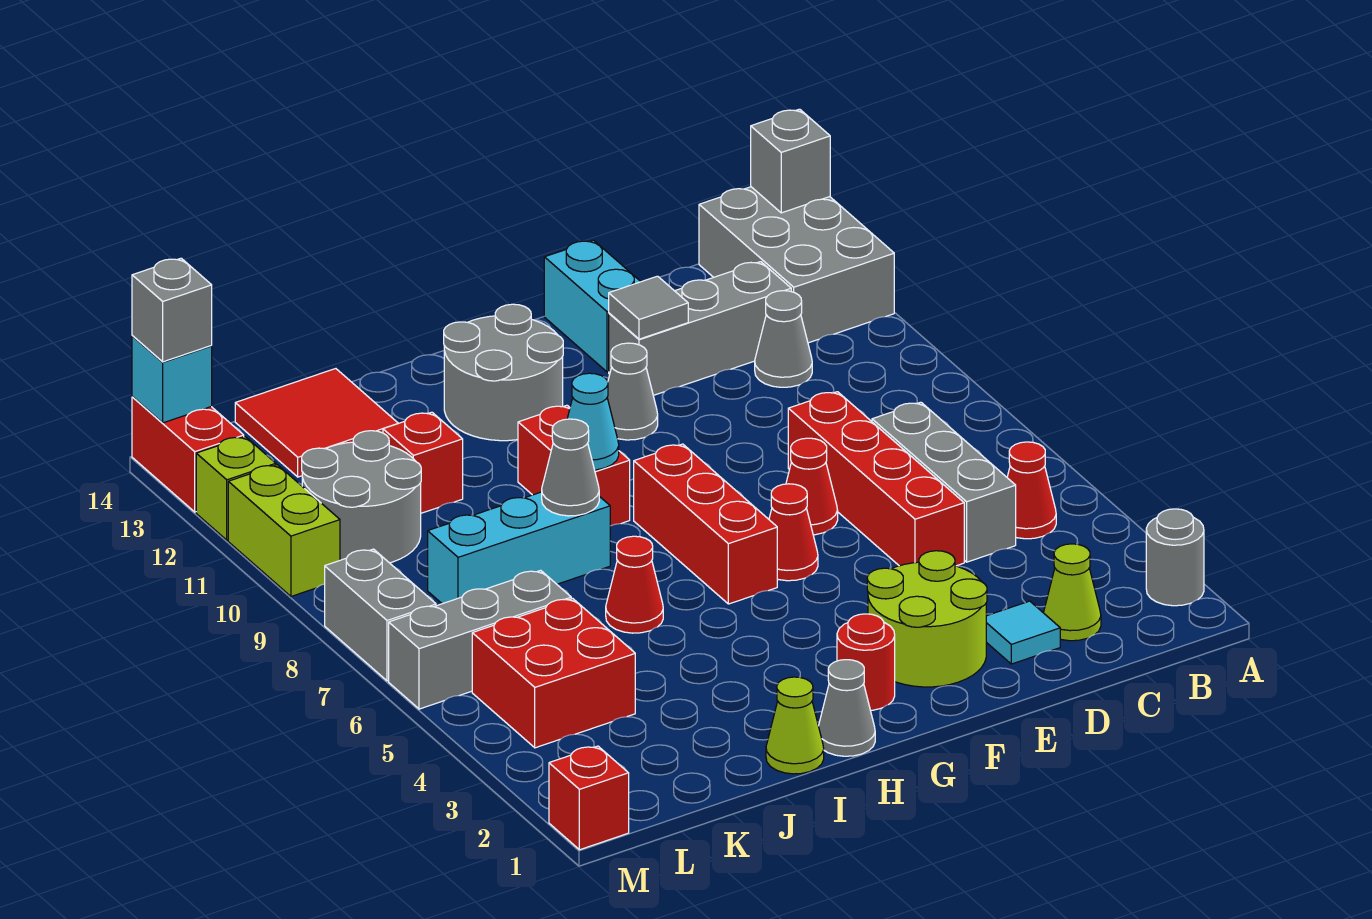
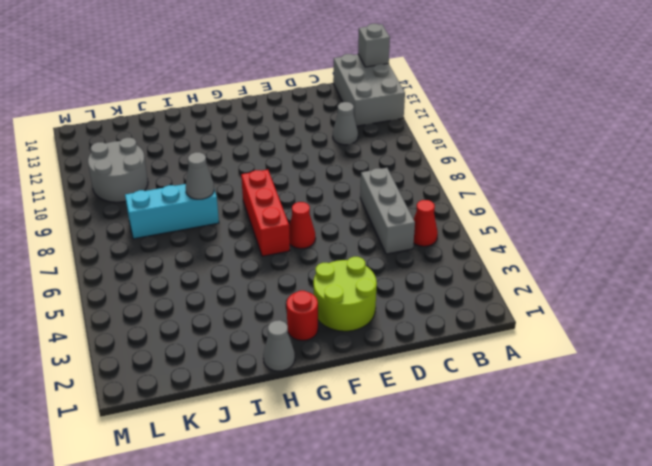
none -> grey round brick A2 level 1
none -> lime cone C2 level 1
none -> grey brick C12:E12 level 1
none -> cyan tile D2 level 1

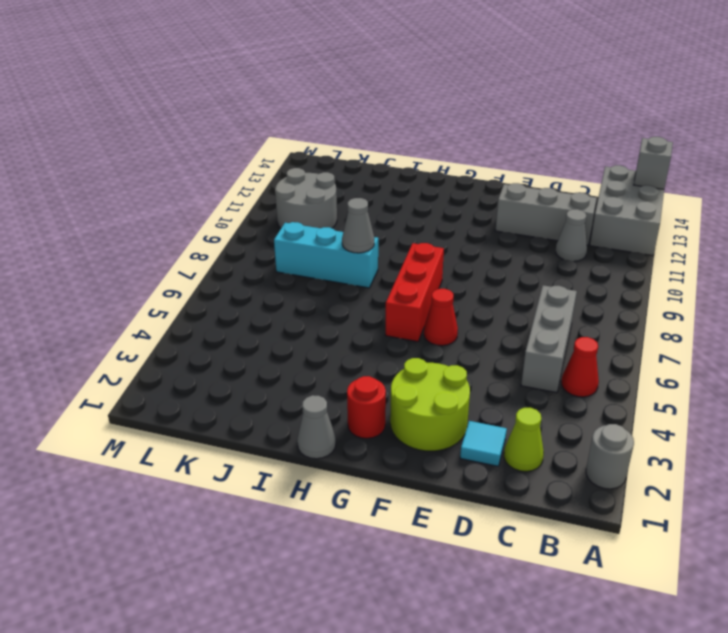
none -> red brick D5:D8 level 1
none -> red cone E7 level 1
none -> cyan brick E13:E14 level 1
none -> grey cone F11 level 1

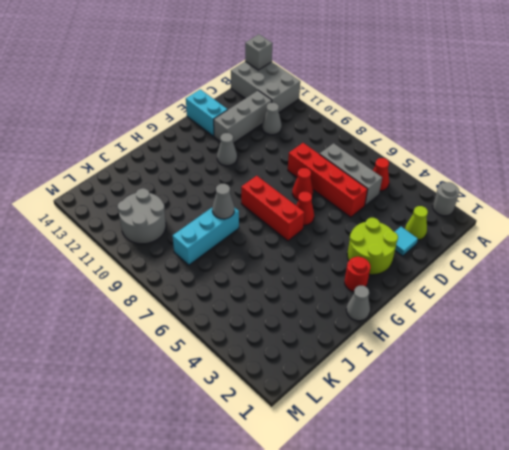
none -> grey round brick G12:H13 level 1
none -> red brick H9:H10 level 1
none -> lime cone I1 level 1
none -> red cone I6 level 1

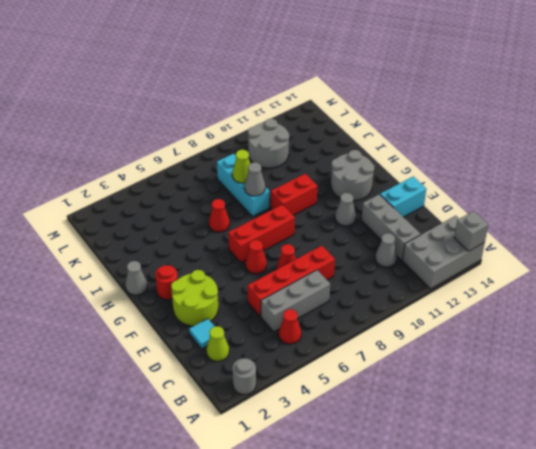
lime cone J8 level 2 -> lime cone I1 level 1
none -> red brick J11 level 1
none -> red tile J13:K14 level 1
none -> red brick K4:L5 level 1
none -> grey brick K6:M6 level 1

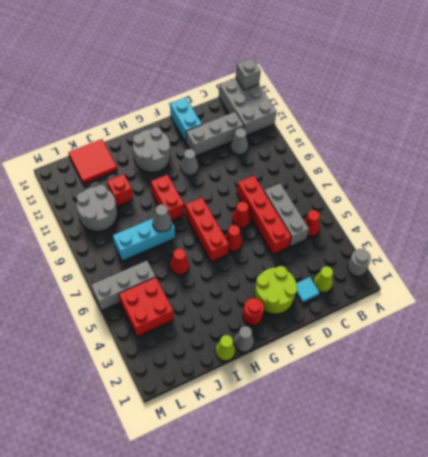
none -> red brick M1 level 1
none -> grey brick M7:M8 level 1
none -> lime brick M10:M11 level 1
none -> lime brick M12 level 1

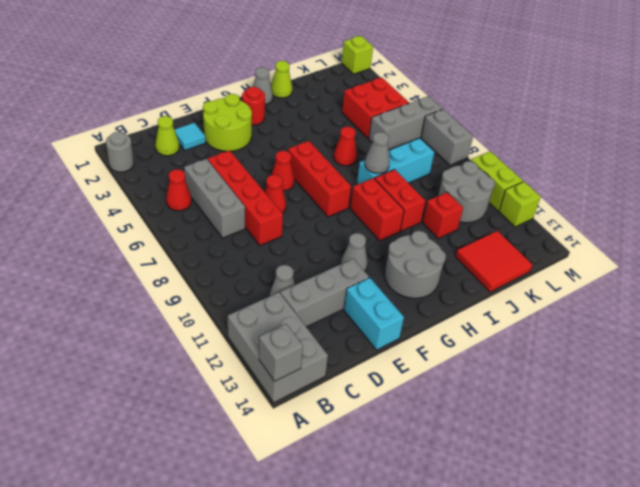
red brick I9:I10 level 1 -> red brick M13:M14 level 1
lime brick M1 level 1 -> red brick M1 level 1
none -> grey tile E12 level 2
none -> cyan cone H9 level 2
none -> cyan brick M14 level 2
none -> grey brick M14 level 3

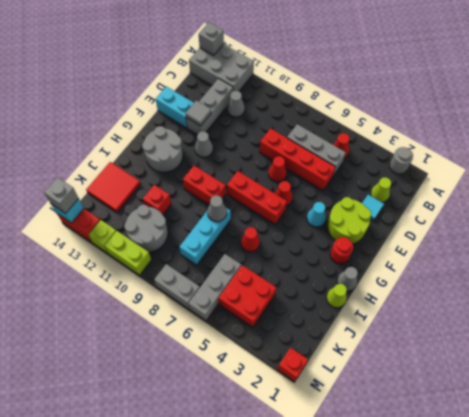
cyan cone F4 level 1 -> cyan cone H9 level 2

